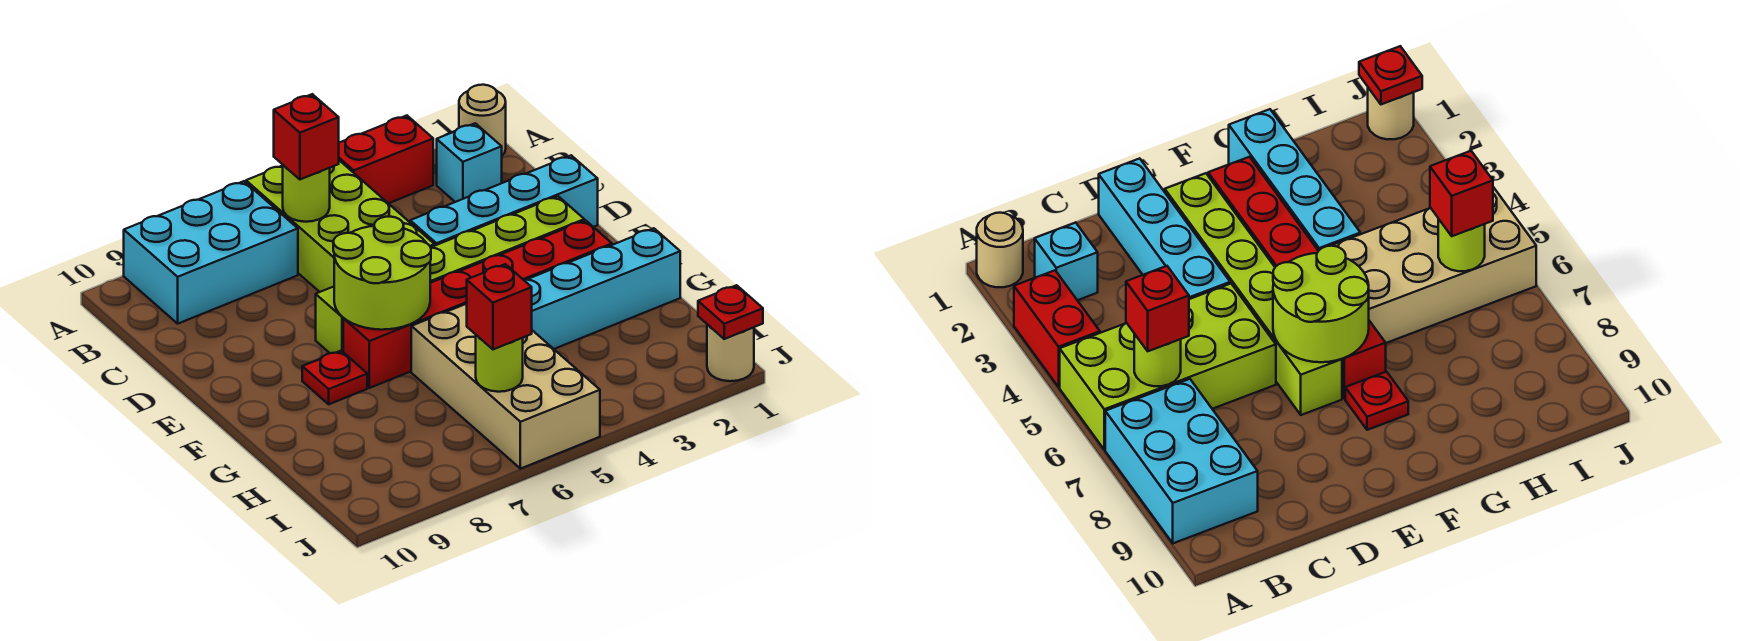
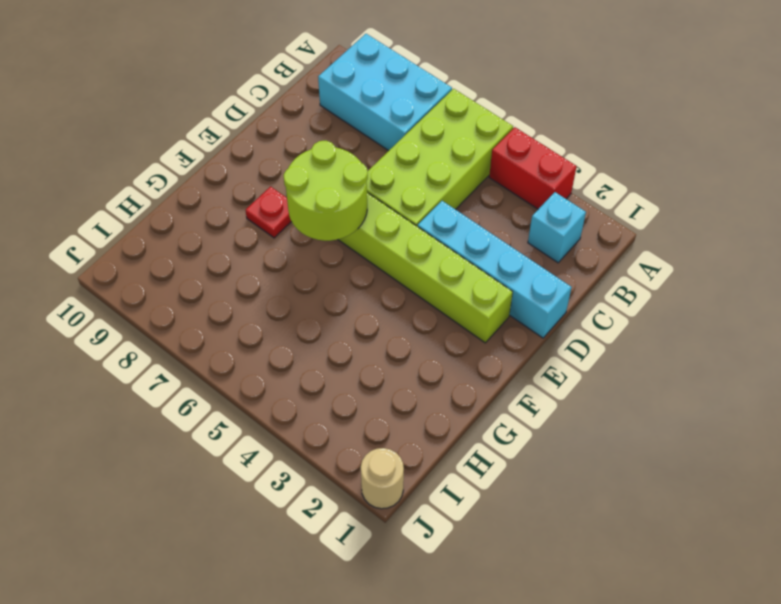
none -> tan round brick A1 level 1
none -> red brick F2:F7 level 1
none -> cyan brick G1:G4 level 1

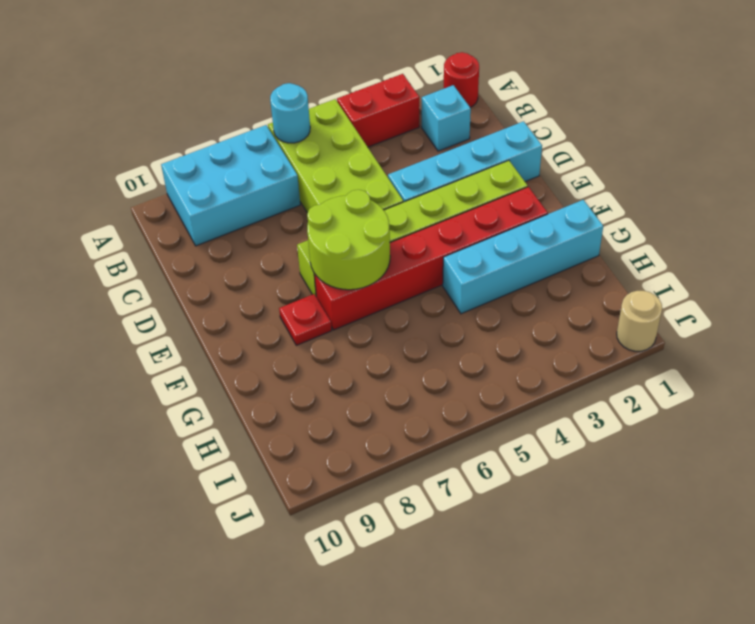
red round brick A1 level 1 -> tan round brick A1 level 1
cyan round brick A6 level 2 -> none
none -> tan brick G5:J6 level 1
none -> lime round brick B6 level 2
none -> lime round brick I6 level 2

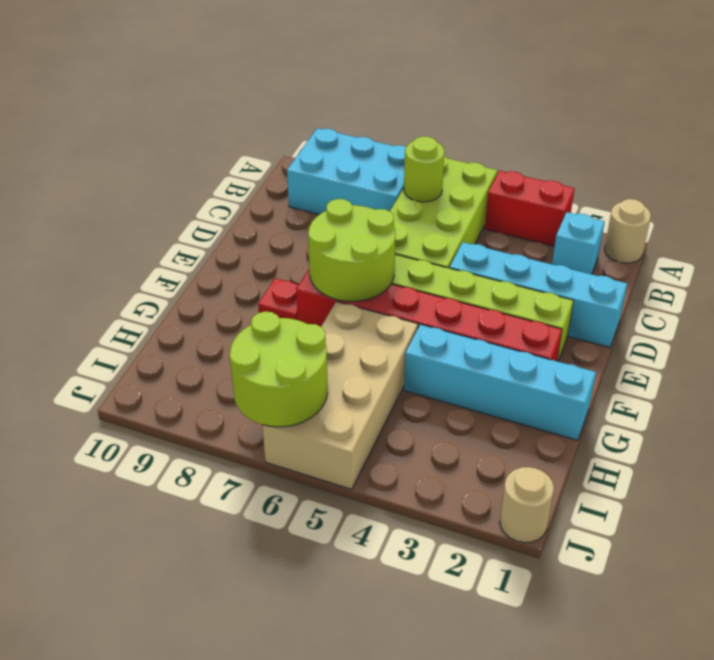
lime round brick I6:J7 level 2 -> lime round brick I6 level 2
none -> red plate J1 level 2
none -> red brick B6 level 3
none -> red brick I6 level 3

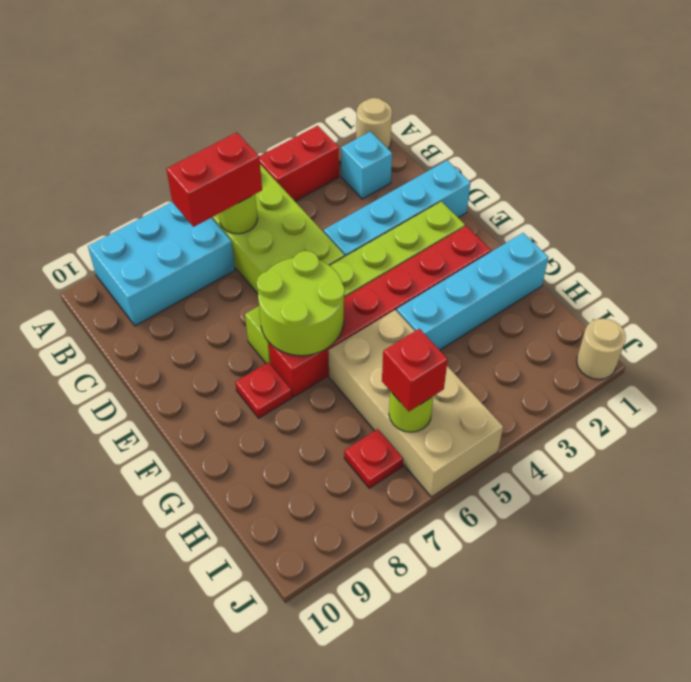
red brick B6:B7 level 3 -> red brick B6 level 3
red plate I7 level 1 -> red plate J1 level 2

